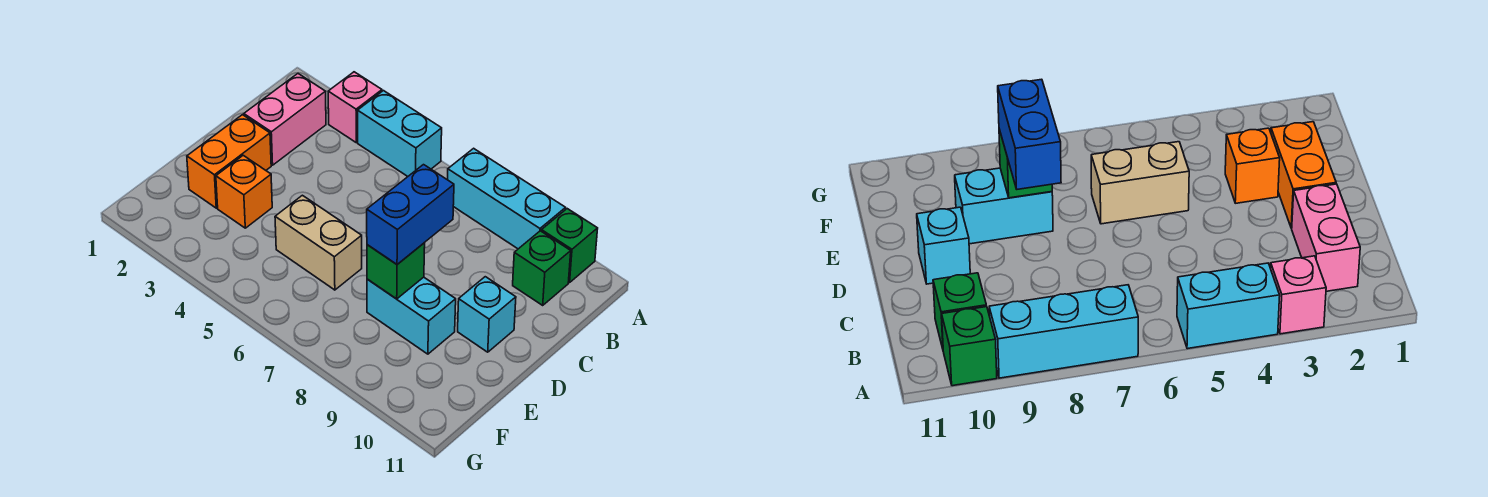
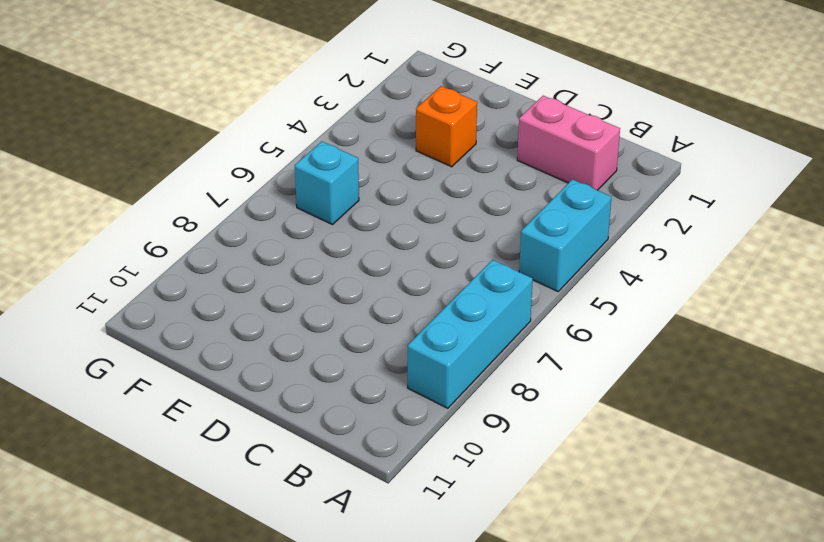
cyan brick F6 level 1 -> cyan brick D10 level 1
none -> pink brick A3 level 1
none -> green brick A10 level 1
none -> green brick B10 level 1

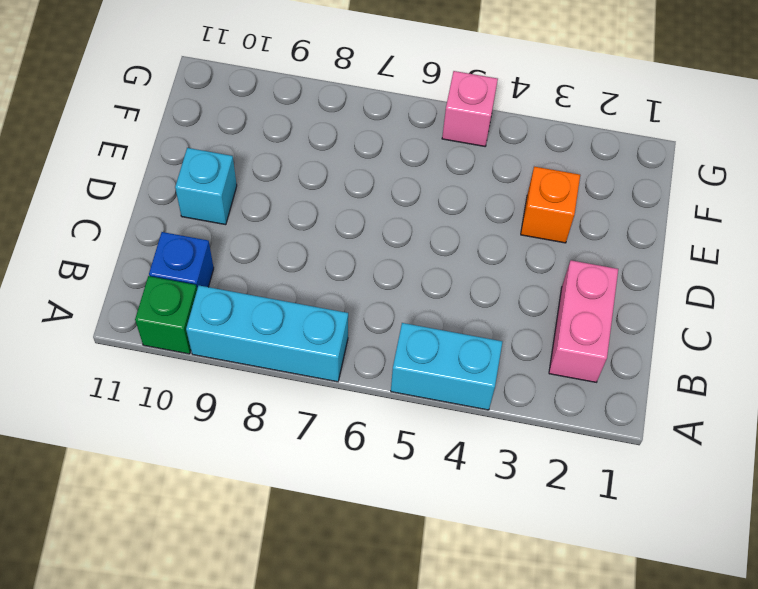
blue brick B10 level 1 -> green brick B10 level 1
pink brick G5 level 1 -> pink brick A3 level 1
none -> orange brick D2:E2 level 1
none -> tan brick E5:E6 level 1
none -> cyan brick E8:E9 level 1

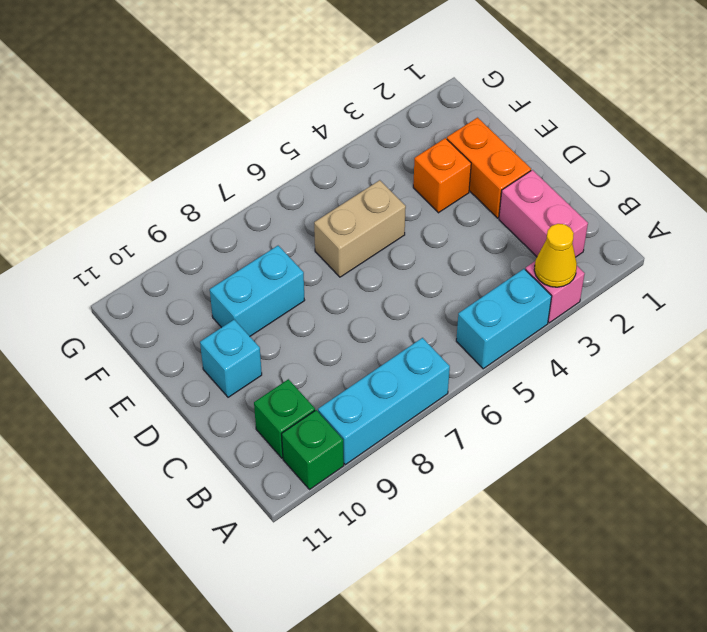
yellow cone A3 level 2 -> none
none -> green brick E8 level 2
none -> blue brick D8:E8 level 3

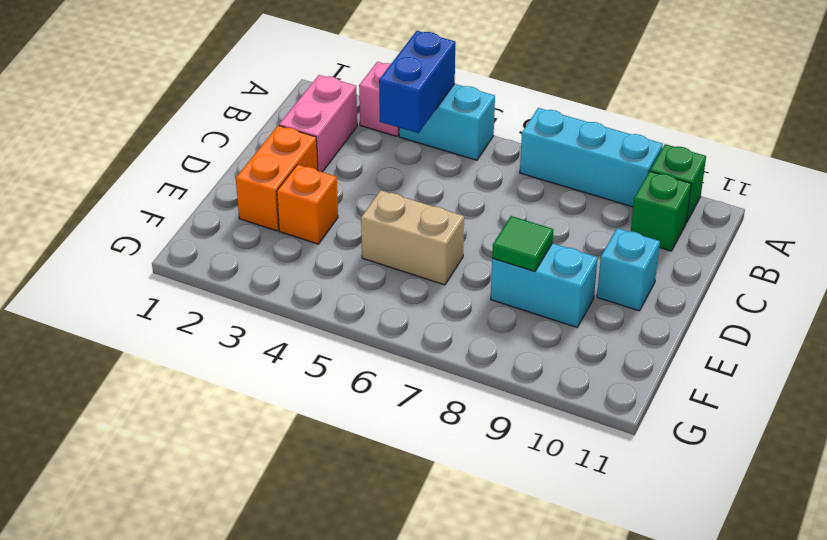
blue brick A4:B4 level 2 -> blue brick D8:E8 level 3
green tile E8 level 2 -> green brick E8 level 2

